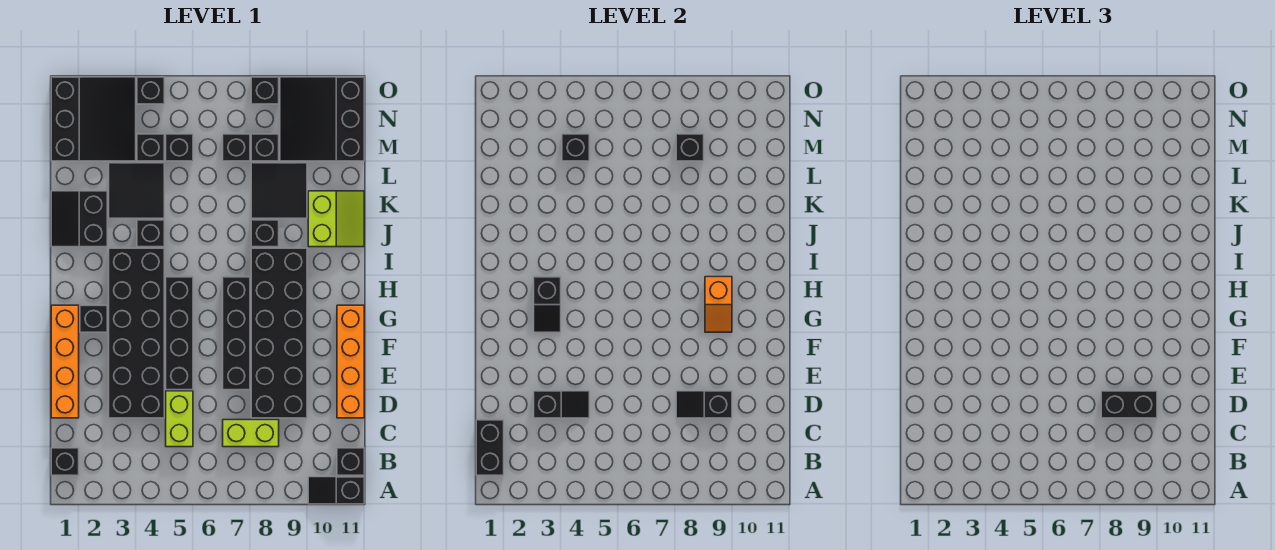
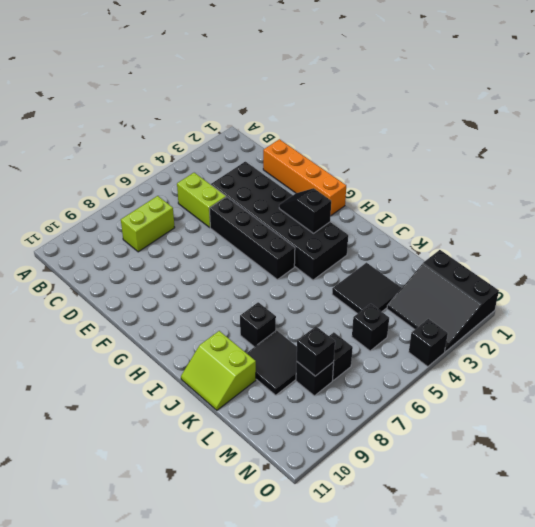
none -> black slope A10:A11 level 1 top 11
none -> black brick B1 level 1
none -> black brick B11 level 1
none -> black brick D8:I9 level 1

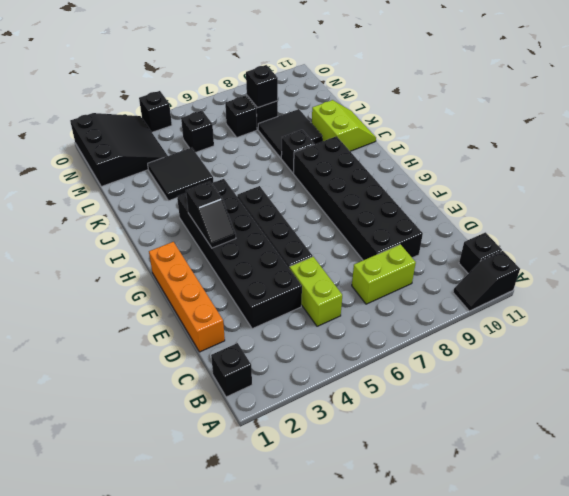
none -> orange brick D11:G11 level 1
none -> black brick E7:H7 level 1
none -> black brick G2 level 1
none -> black slope J1:K2 level 1 top 2

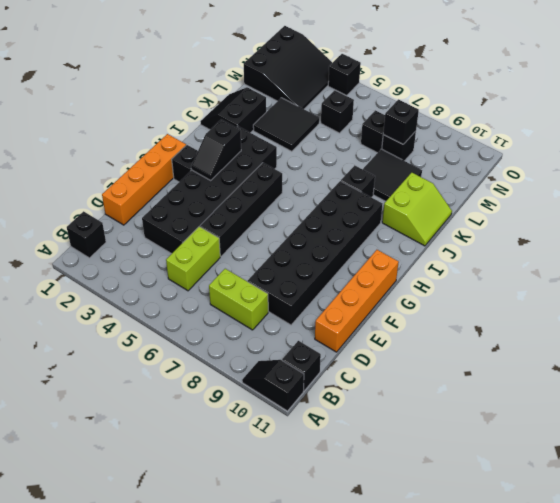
none -> black brick E7:H7 level 1
none -> black brick J4 level 1
none -> black brick M4 level 1
none -> black slope M9:O11 level 1 top 11

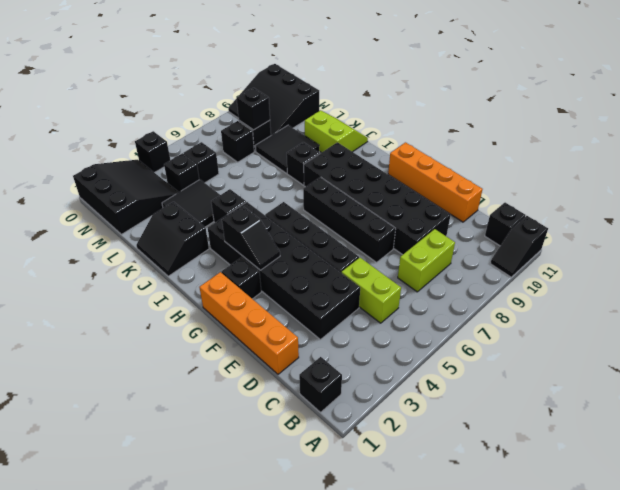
none -> black brick O8 level 1
none -> black brick B1:C1 level 2
none -> black slope D3:D4 level 2 top 3
none -> black slope D8:D9 level 2 top 9

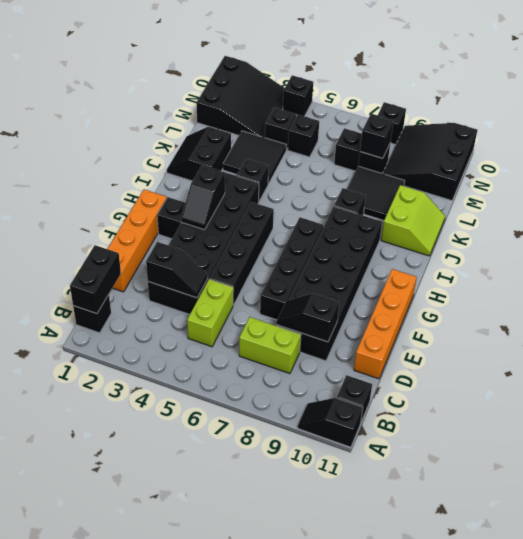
none -> orange slope G9:H9 level 2 top H
none -> black brick M4 level 2
none -> black brick D8:D9 level 3

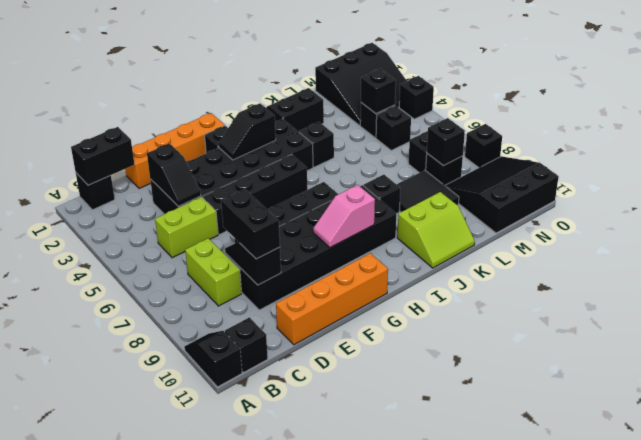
pink slope G9:H9 level 2 top H -> orange slope G9:H9 level 2 top H
none -> black tile K3:L4 level 1

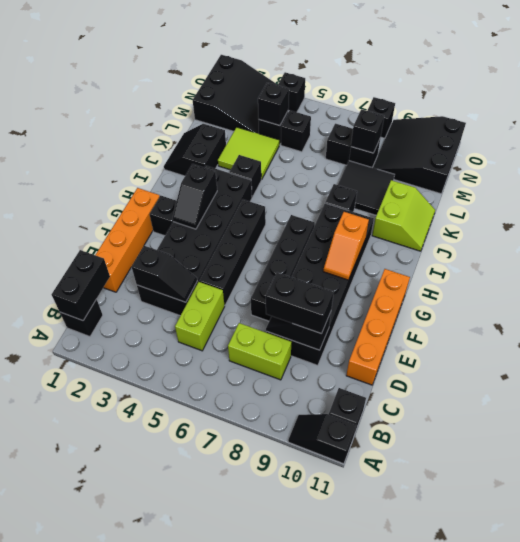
lime tile K3:L4 level 1 -> black tile K3:L4 level 1

